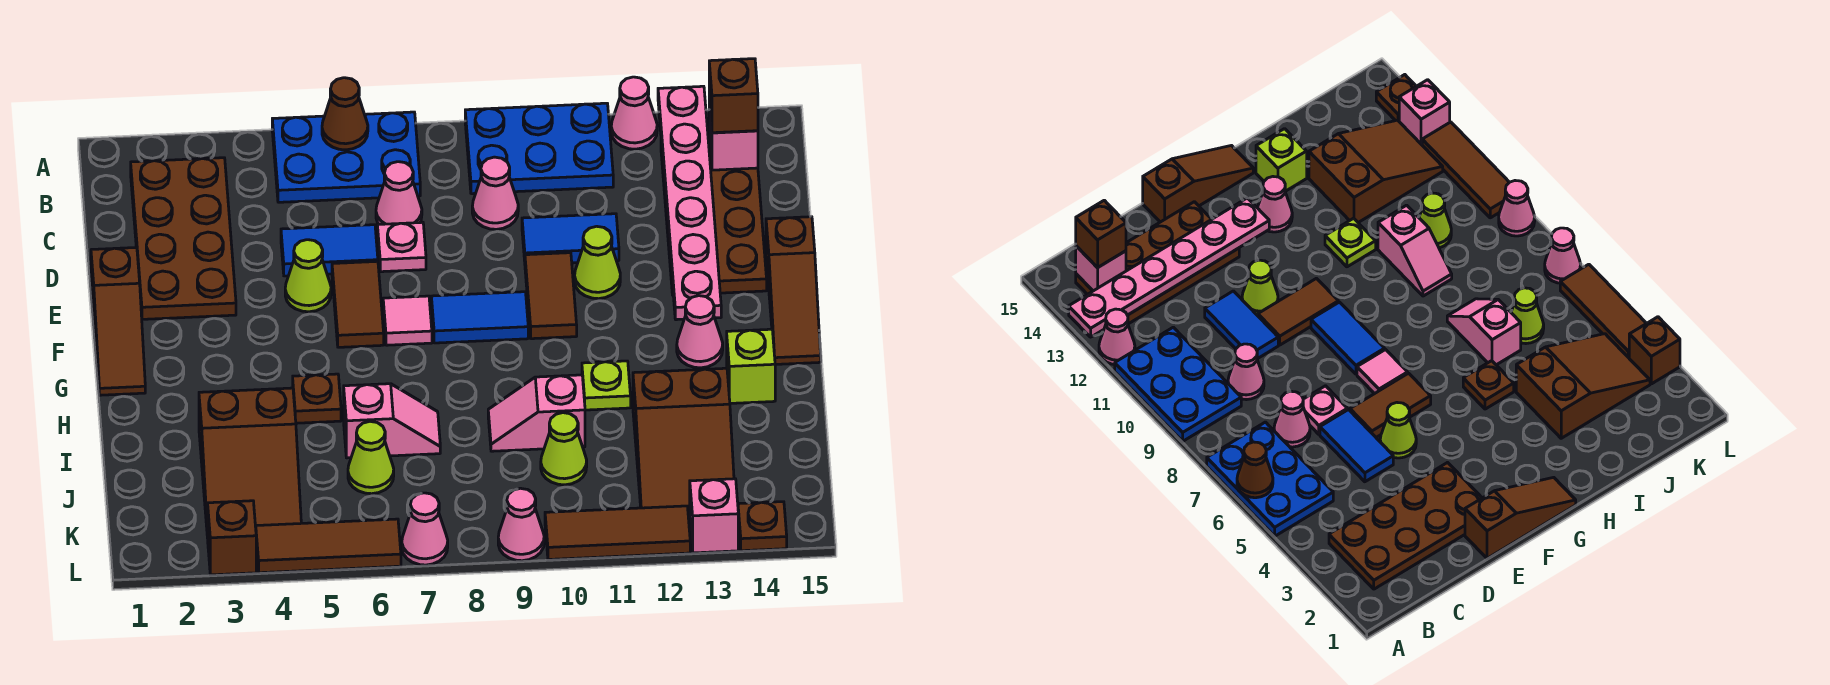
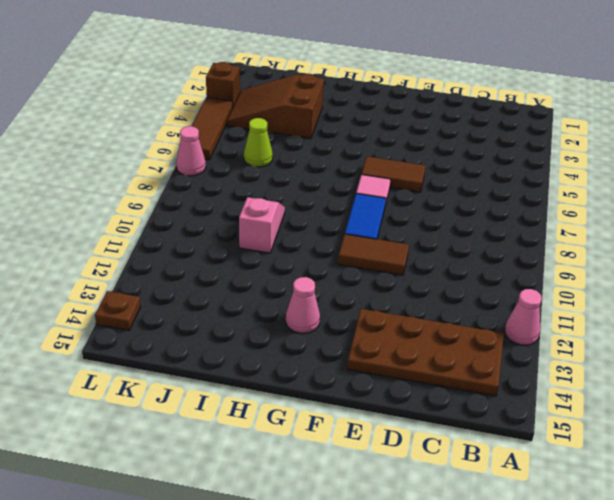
none -> blue plate A5:B7 level 1
none -> blue plate A9:B11 level 1
none -> brown plate B2:E3 level 1
none -> pink cone C7 level 1

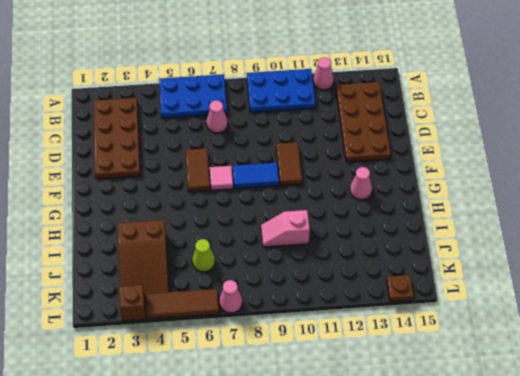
none -> pink cone C9 level 1
none -> blue tile D5:D6 level 1
none -> pink plate D7 level 1
none -> blue tile D10:D11 level 1

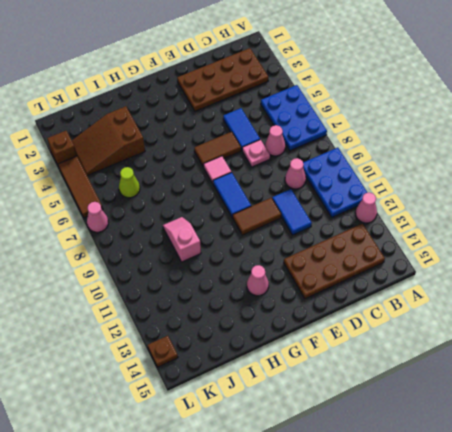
none -> brown slope E1:G1 level 1 top E
none -> lime cone E5 level 1
none -> lime cone E11 level 1
none -> brown slope E15:G15 level 1 top E

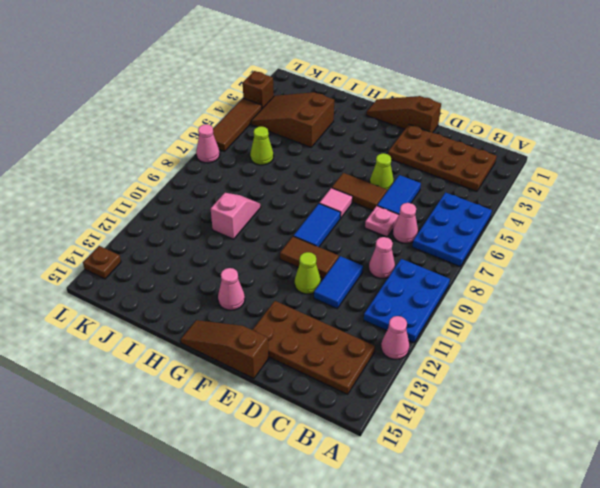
none -> brown plate H5 level 1
none -> lime plate H11 level 1
none -> lime brick H14 level 1
none -> pink slope I6:I7 level 1 top 6

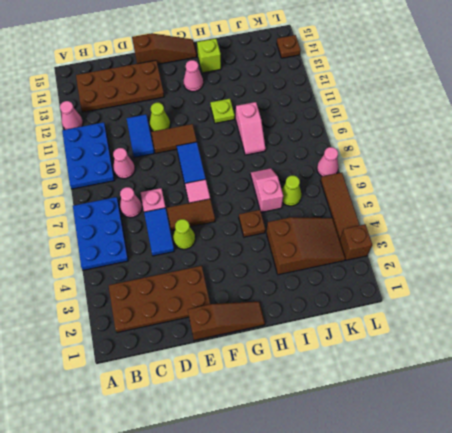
none -> brown slope I12:K13 level 1 top I
none -> lime cone J10 level 1
none -> pink cone L9 level 1
none -> brown tile L10:L12 level 1

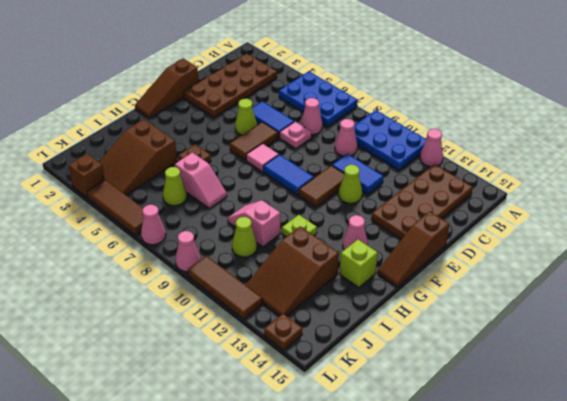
none -> pink brick L13 level 1
none -> brown cone A6 level 2
none -> pink plate A13:F13 level 2
none -> pink brick B14 level 2

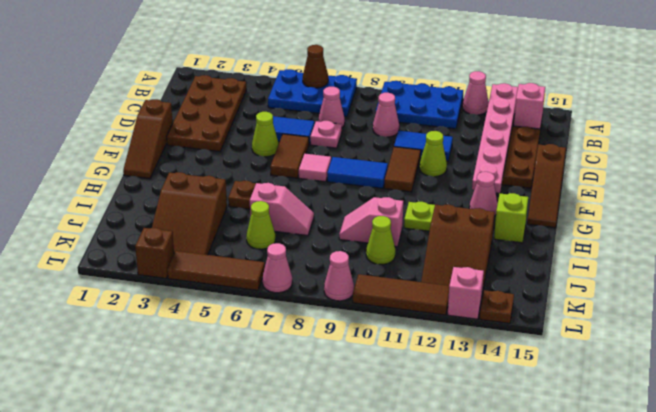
none -> brown brick B14 level 3

